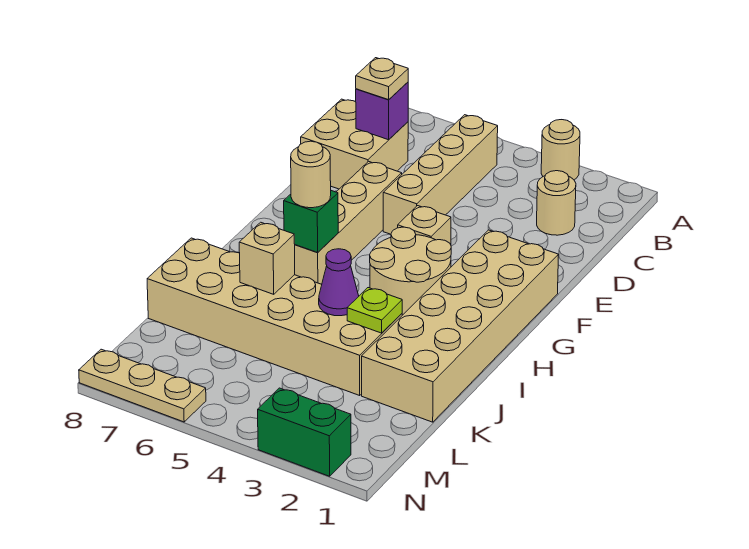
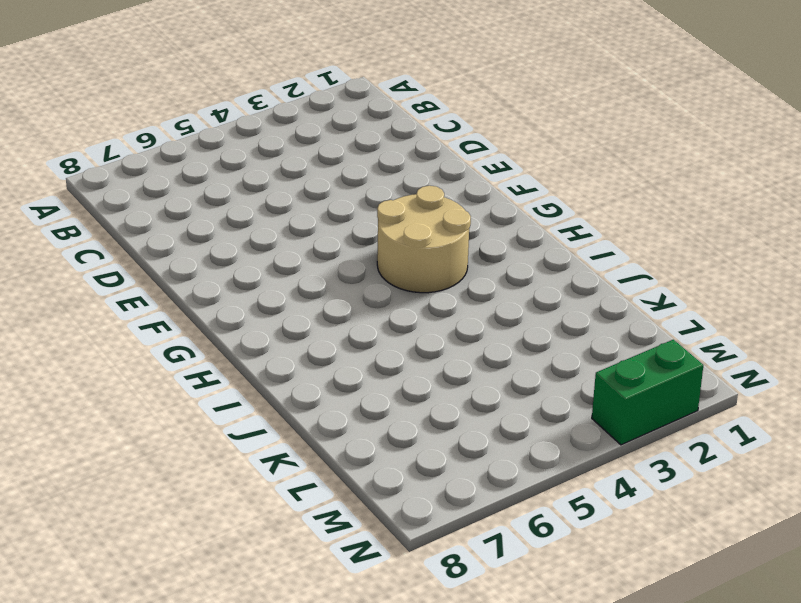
none -> tan round brick A3 level 1
none -> tan brick B5:E5 level 1
none -> tan round brick C2 level 1

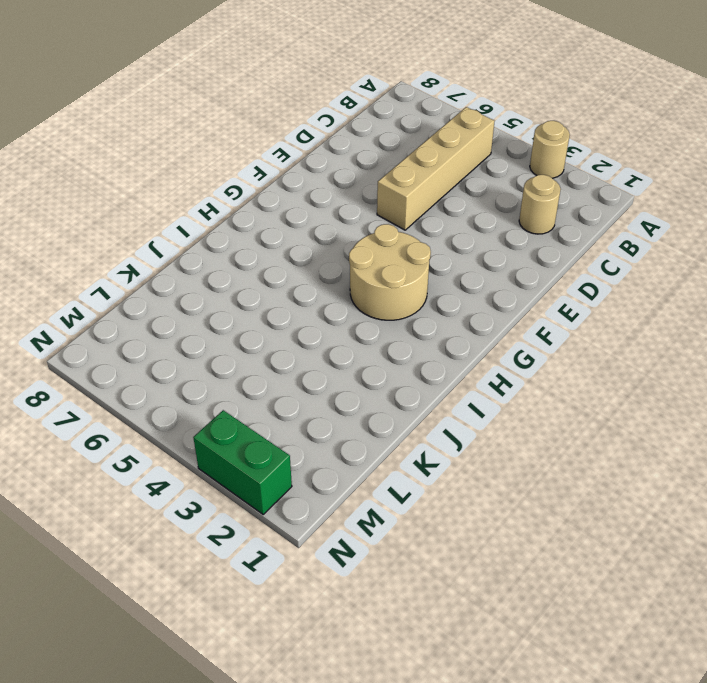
none -> tan brick C7:D8 level 1
none -> tan brick E6:H6 level 1
none -> tan brick F1:K2 level 1

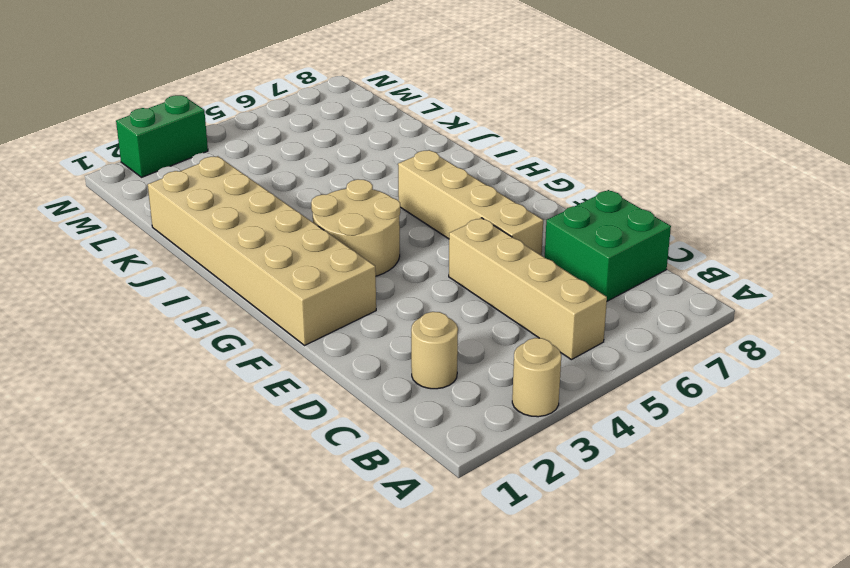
green brick C7:D8 level 1 -> tan brick C7:D8 level 1
none -> tan brick F4 level 1
none -> tan brick J3:K8 level 1
none -> tan plate N6:N8 level 1

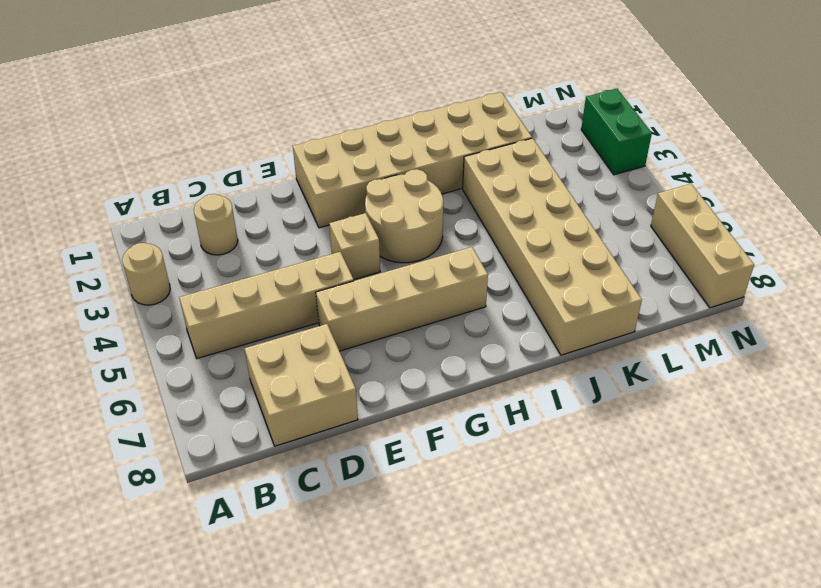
tan brick N6:N8 level 1 -> tan plate N6:N8 level 1
none -> purple brick C7 level 2
none -> green brick H6 level 2
none -> lime plate J3 level 2

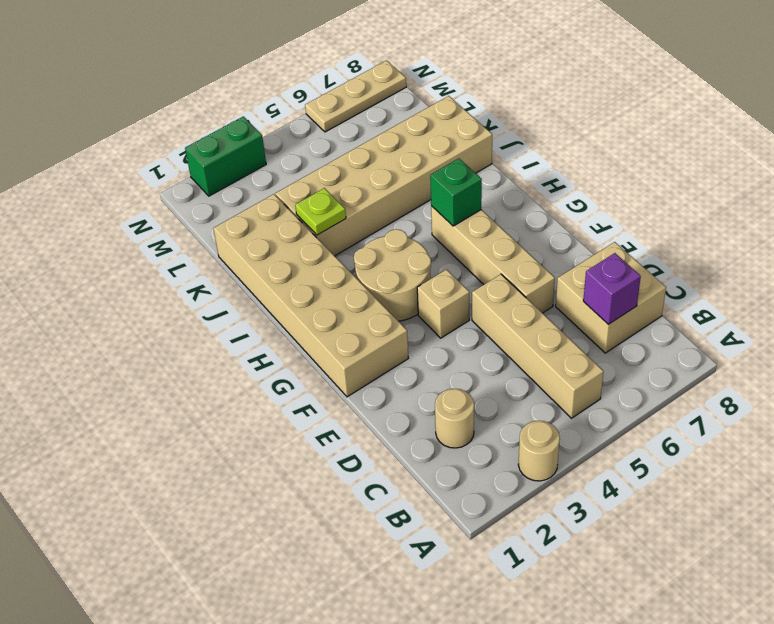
none -> purple cone J4 level 2
none -> tan brick J6 level 2
none -> tan plate C7 level 3

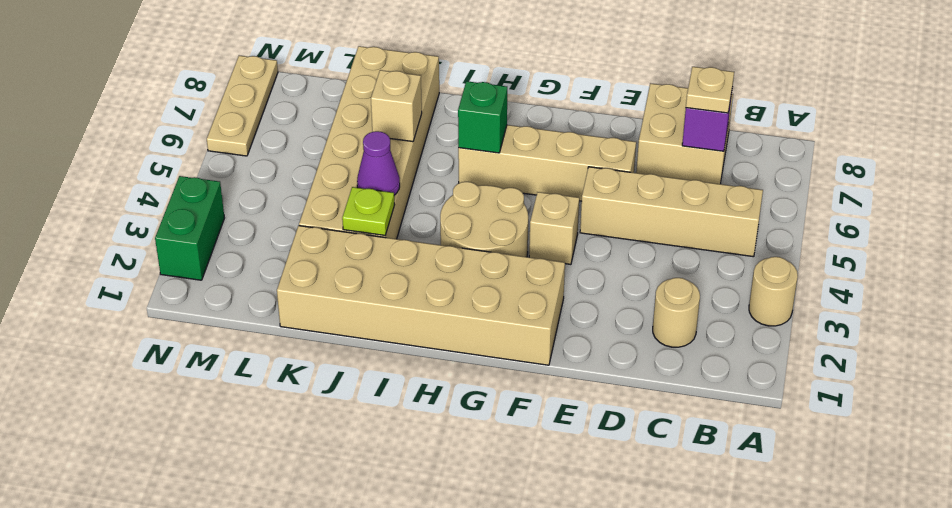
none -> tan round brick H6 level 3

